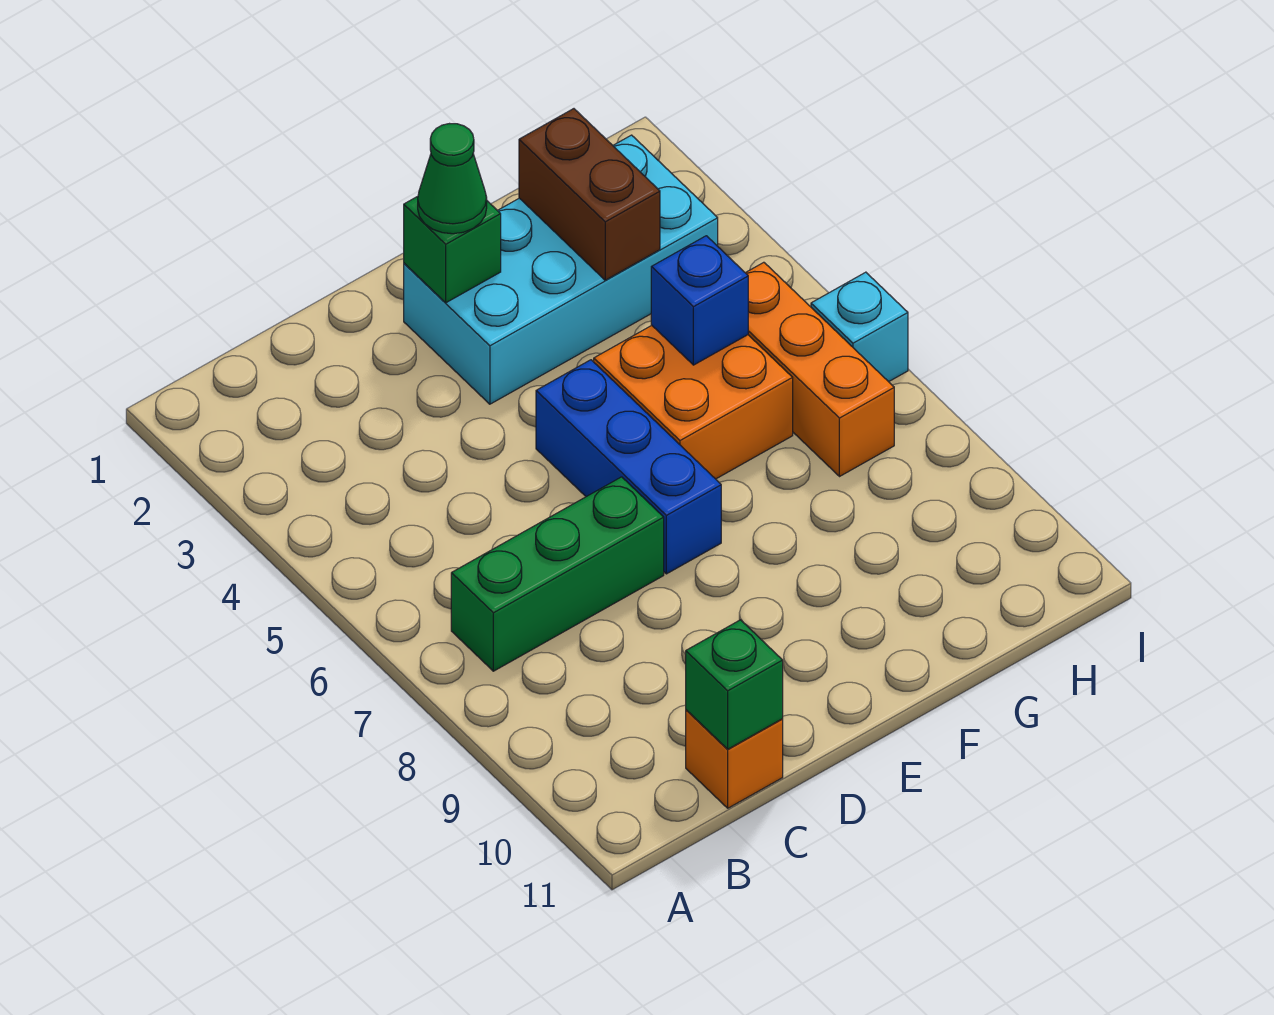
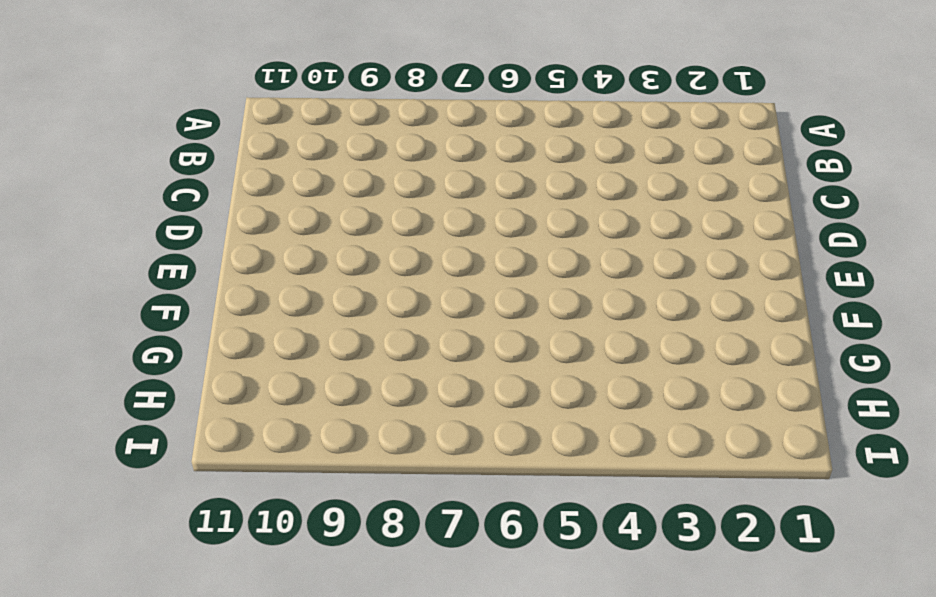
none -> green brick B7:D7 level 1
none -> orange brick C11 level 1
none -> cyan brick E2:H3 level 1

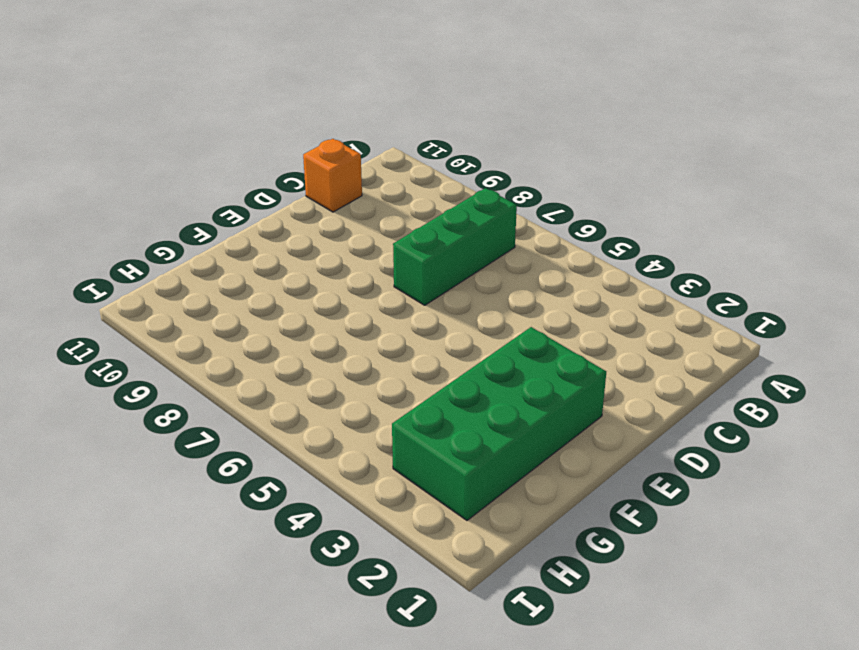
green brick E2:H3 level 1 -> cyan brick E2:H3 level 1
none -> blue brick E5:E7 level 1
none -> orange brick F5:G6 level 1
none -> orange brick H5:H7 level 1

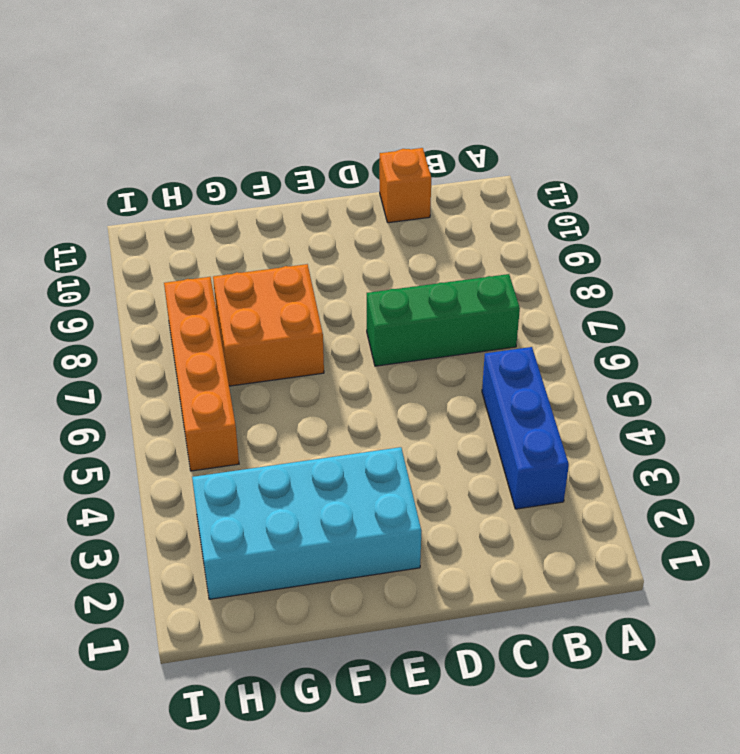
blue brick B3:B5 level 1 -> blue brick E5:E7 level 1
orange brick F7:G8 level 1 -> orange brick F5:G6 level 1
orange brick H5:H8 level 1 -> orange brick H5:H7 level 1
none -> cyan brick I6 level 1
none -> green brick C11 level 2
none -> green brick E2 level 2

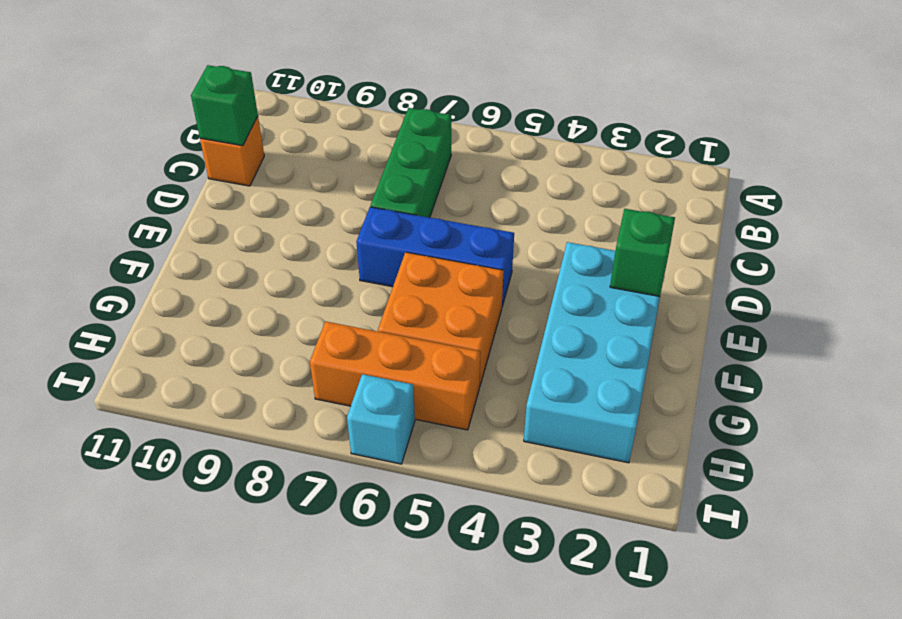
none -> brown brick G2:G3 level 2
none -> blue brick G5 level 2
none -> green cone E2 level 3

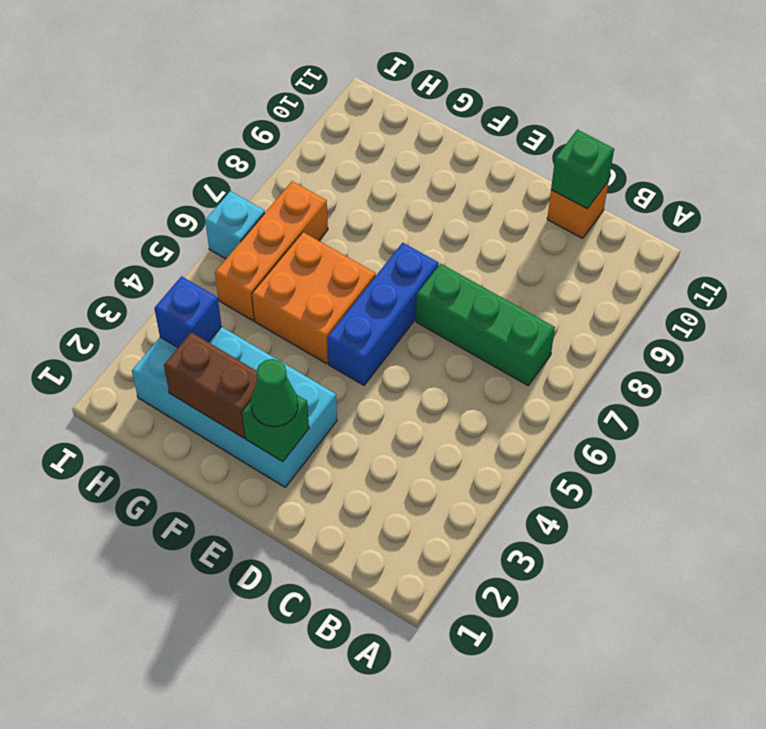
brown brick F2:G2 level 2 -> brown brick G2:G3 level 2
blue brick H3 level 2 -> blue brick G5 level 2

